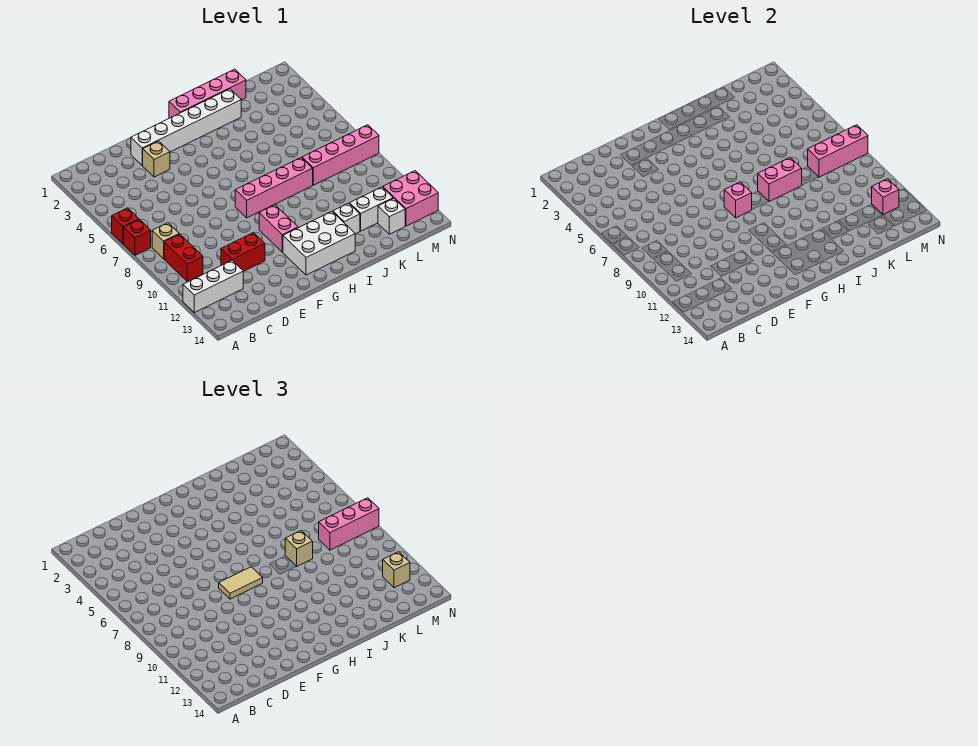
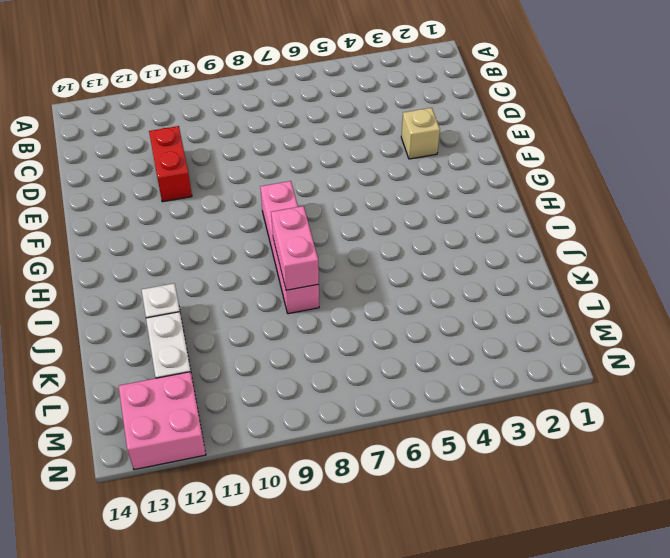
none -> red brick A6 level 1
none -> red brick A7 level 1
none -> white brick A12:C12 level 1

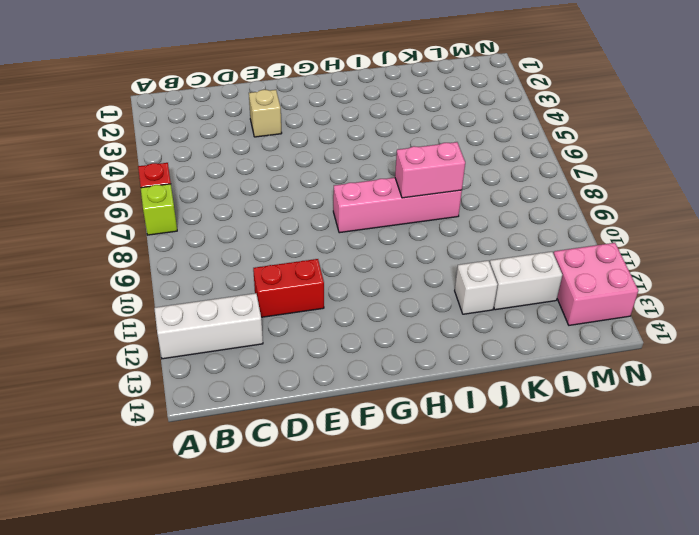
lime brick A7 level 1 -> red brick A7 level 1
none -> tan brick B8 level 1
none -> red brick B9:B10 level 1
none -> white brick E2:J2 level 1

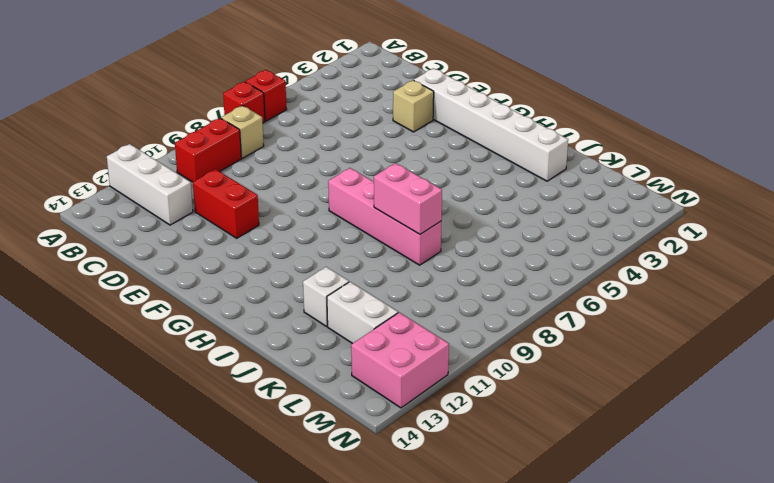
none -> pink brick G10:G11 level 1
none -> white brick G12:I13 level 1
none -> pink brick H1:K1 level 1

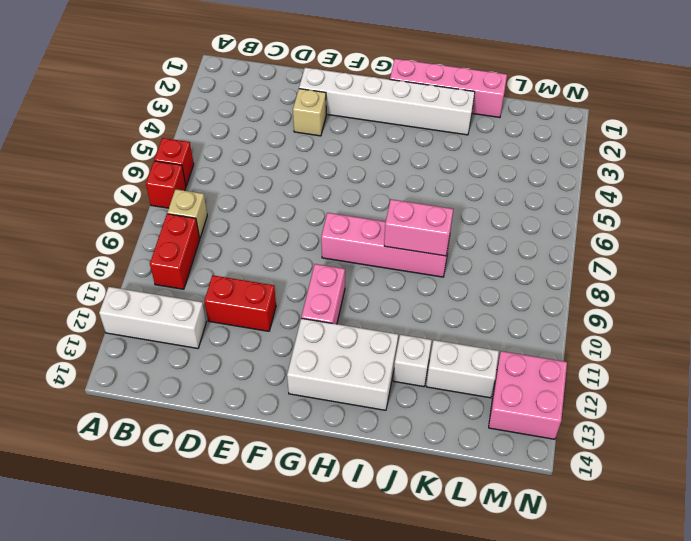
none -> pink brick K8:N8 level 1
none -> white brick L13 level 1
none -> pink brick G8 level 2

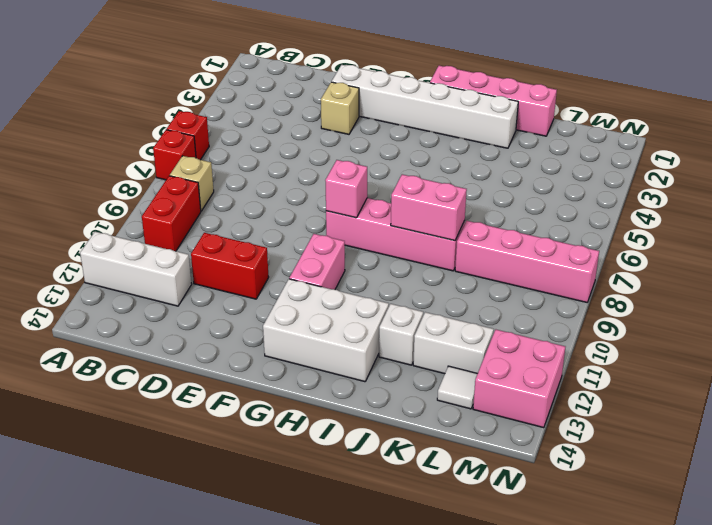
white tile L13 level 1 -> white brick L13 level 1
none -> pink brick L8:N8 level 2
none -> pink brick M12 level 2
none -> tan tile F8:G8 level 3

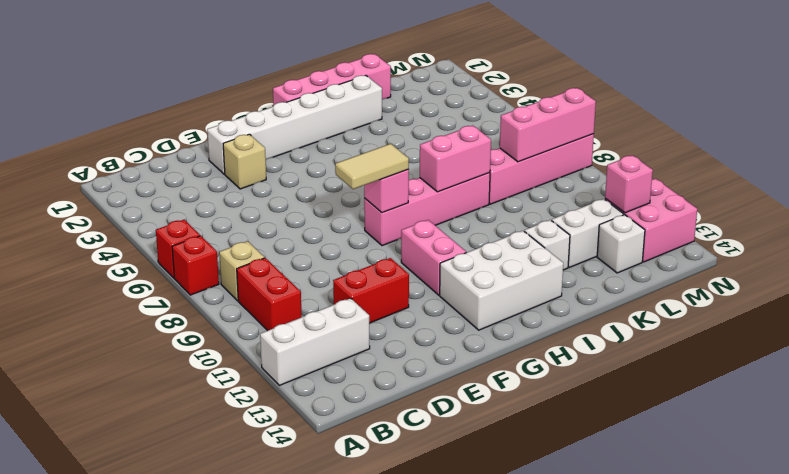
none -> tan brick J8 level 3
none -> pink brick L8:N8 level 3
none -> tan brick M12 level 3

